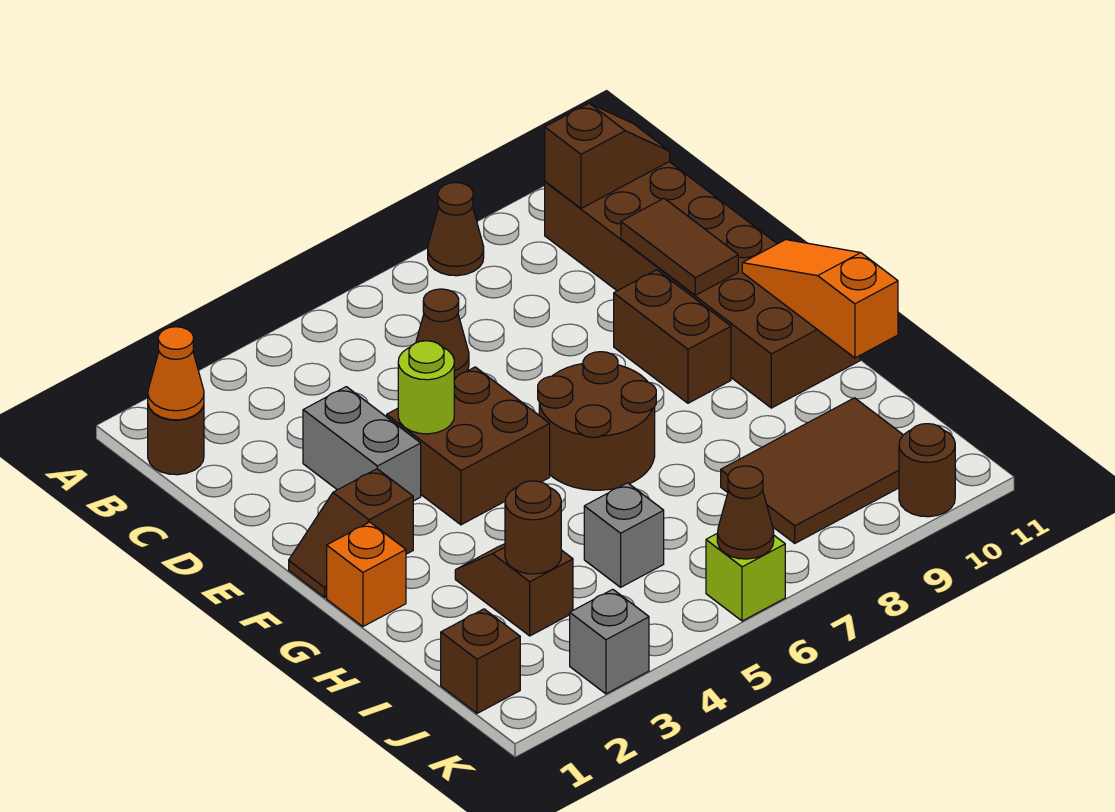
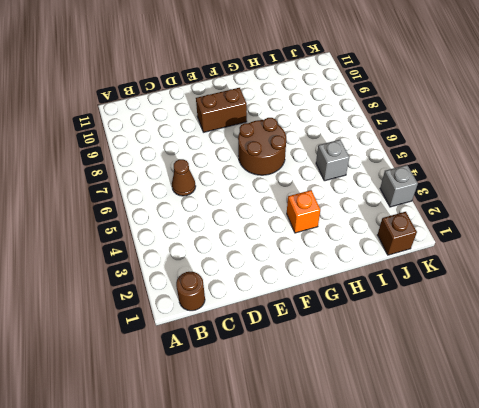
orange brick G3 level 1 -> orange brick G1 level 1
none -> brown cone A8 level 1
none -> brown brick B10:G11 level 1
none -> grey brick D3:E3 level 1

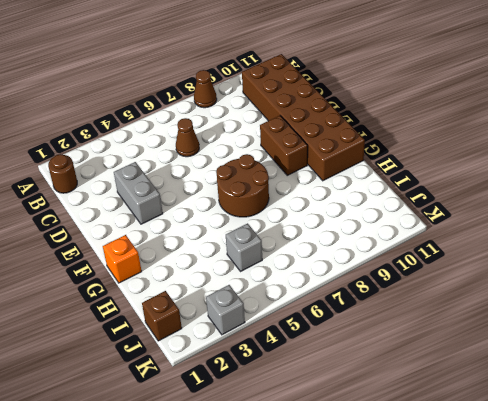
none -> brown brick E4:F5 level 1
none -> brown slope F1:F2 level 1 top 2
none -> brown slope H3:I3 level 1 top I

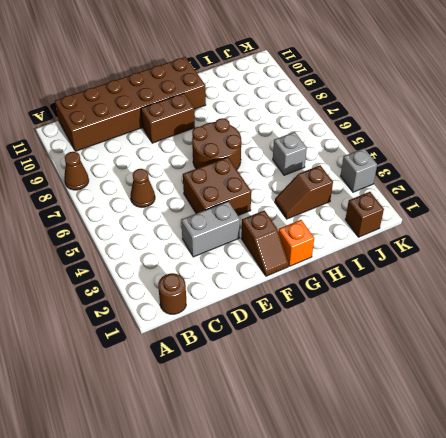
none -> brown tile I8:J10 level 1
none -> lime brick K6 level 1
none -> brown round brick K10 level 1

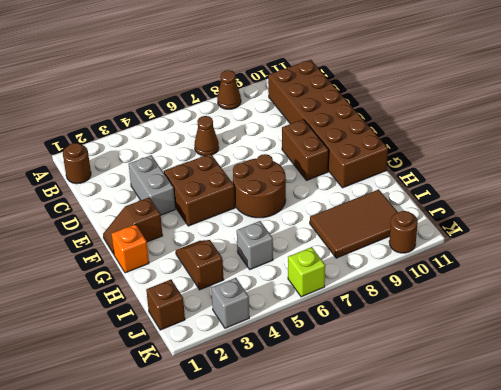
none -> orange cone B1 level 2
none -> brown slope B10:B11 level 2 top 10
none -> brown tile D10:E10 level 2

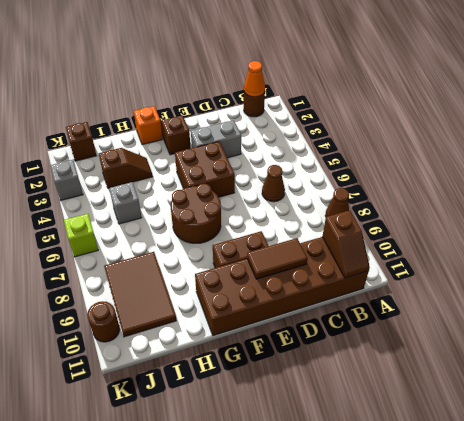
none -> lime round brick E4 level 2
none -> orange slope F11:H11 level 2 top H
none -> brown round brick I3 level 2

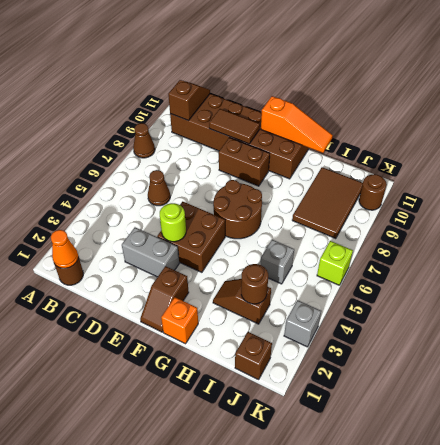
orange slope F11:H11 level 2 top F -> orange slope F11:H11 level 2 top H
none -> brown cone K6 level 2

